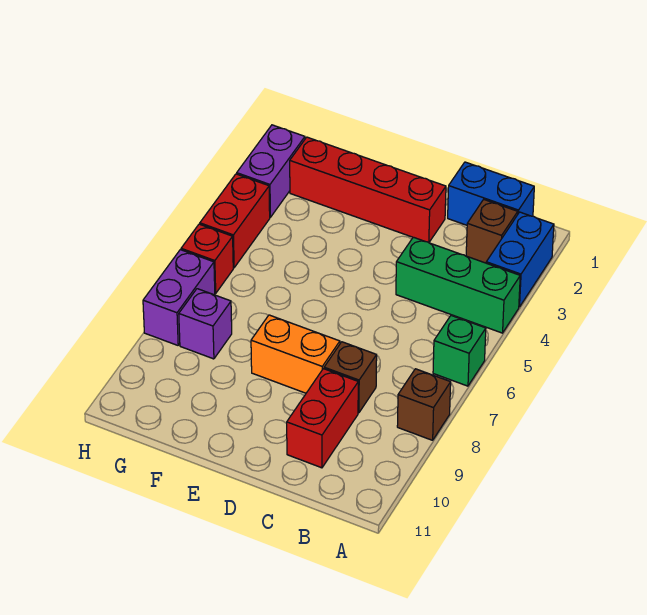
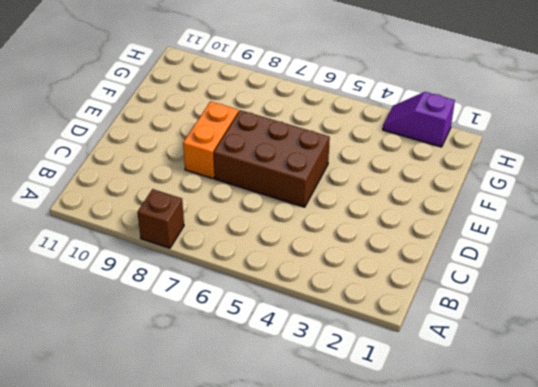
brown brick D5:E7 level 1 -> none
purple slope H2:H3 level 1 top 2 -> purple brick H2:H3 level 1
none -> blue brick A2:A3 level 1
none -> green brick A4:C4 level 1
none -> green brick A6 level 1

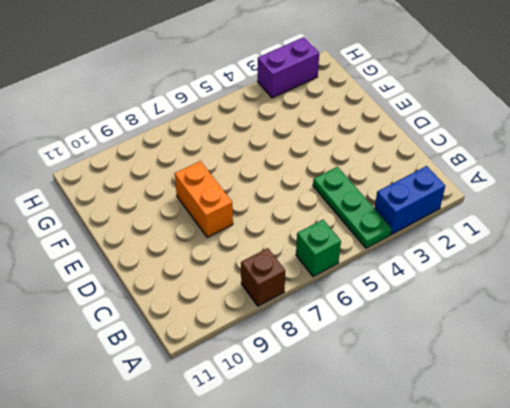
green plate A4:C4 level 1 -> green brick A4:C4 level 1
none -> blue brick B1:C1 level 1
none -> brown brick B2 level 1
none -> brown brick C8 level 1

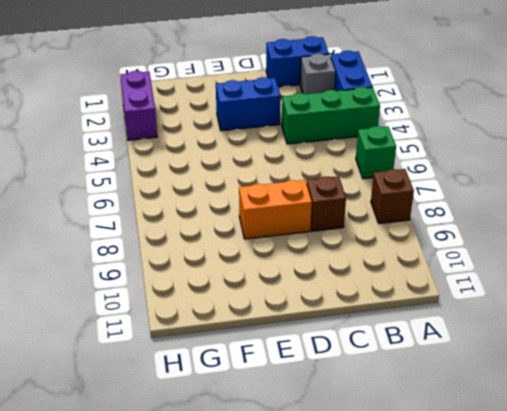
grey brick B2 level 1 -> brown brick B2 level 1
blue brick D3:E3 level 1 -> none
none -> red brick C9:C10 level 1
none -> red brick D2:G2 level 1
none -> purple brick G8 level 1

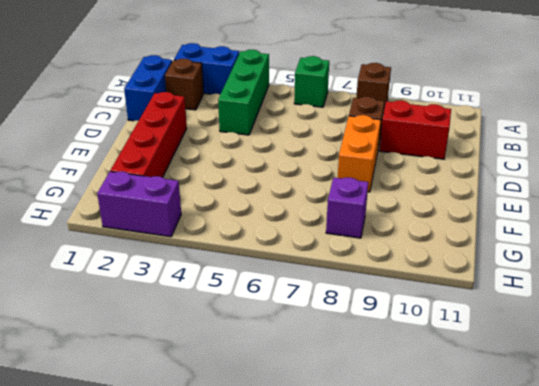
none -> red brick H4:H5 level 1
none -> red brick H6 level 1
none -> purple brick H7:H8 level 1

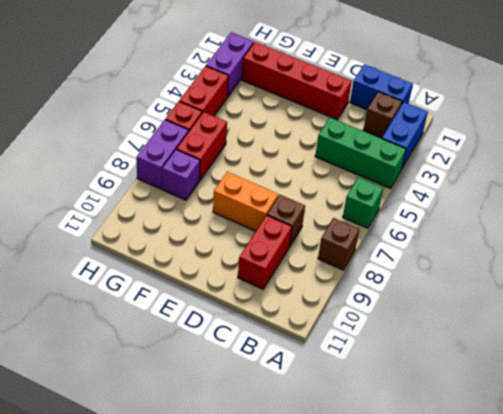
red brick G6:G7 level 1 -> none

